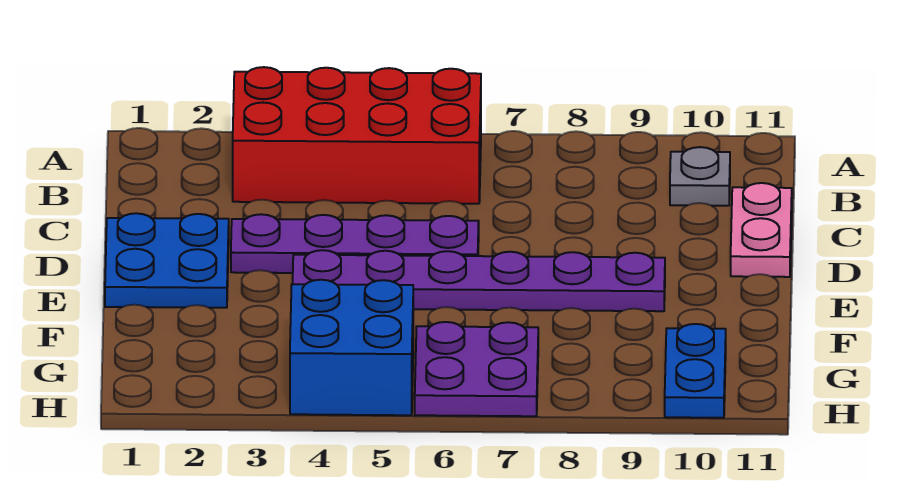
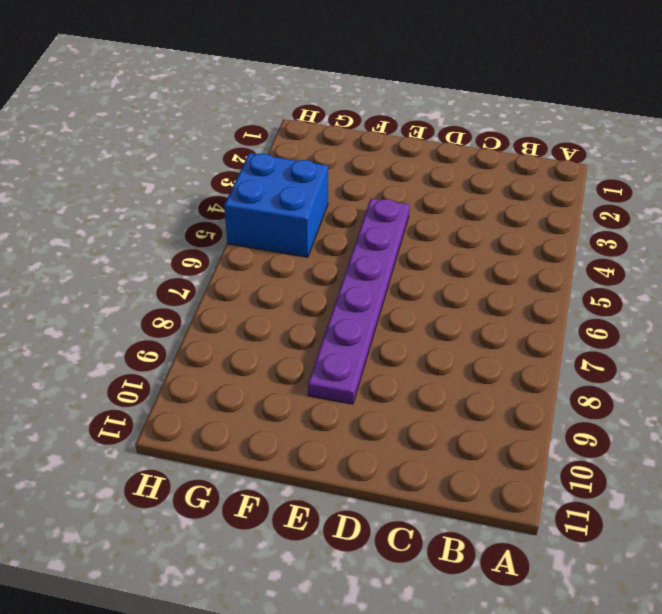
none -> red brick A3:B6 level 1
none -> grey plate B10 level 1

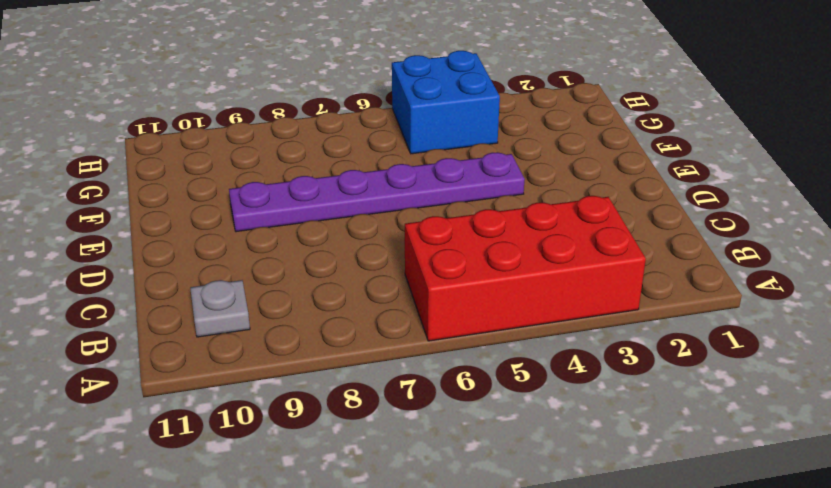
none -> pink plate C11:D11 level 1
none -> blue plate D1:E2 level 1

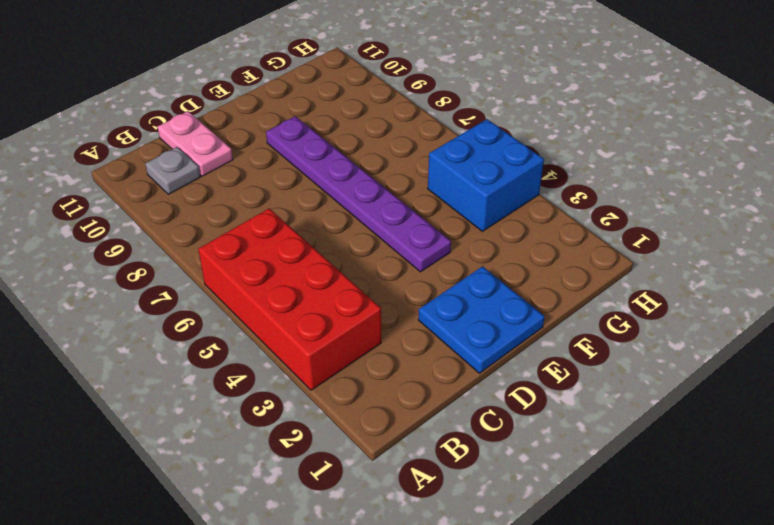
pink plate C10:C11 level 1 -> pink plate C11:D11 level 1
none -> purple plate D3:D6 level 1
none -> purple plate G6:H7 level 1

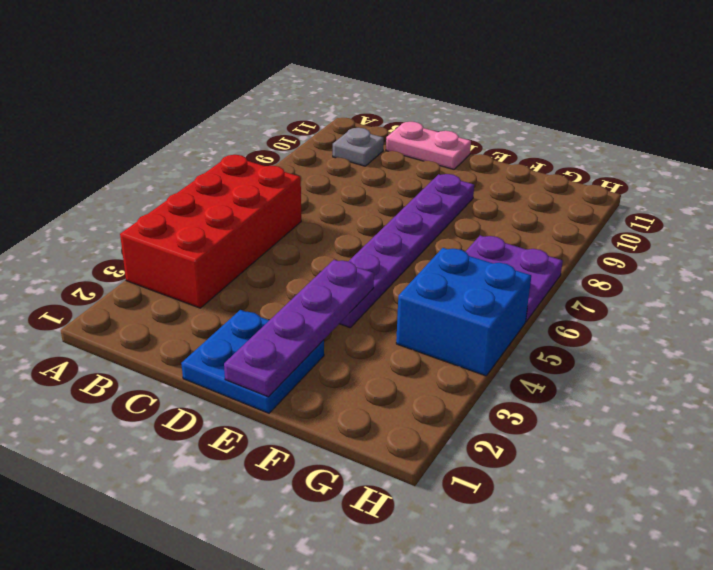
purple plate E1:E4 level 2 -> purple plate D3:D6 level 1
none -> blue plate G10:H10 level 1

